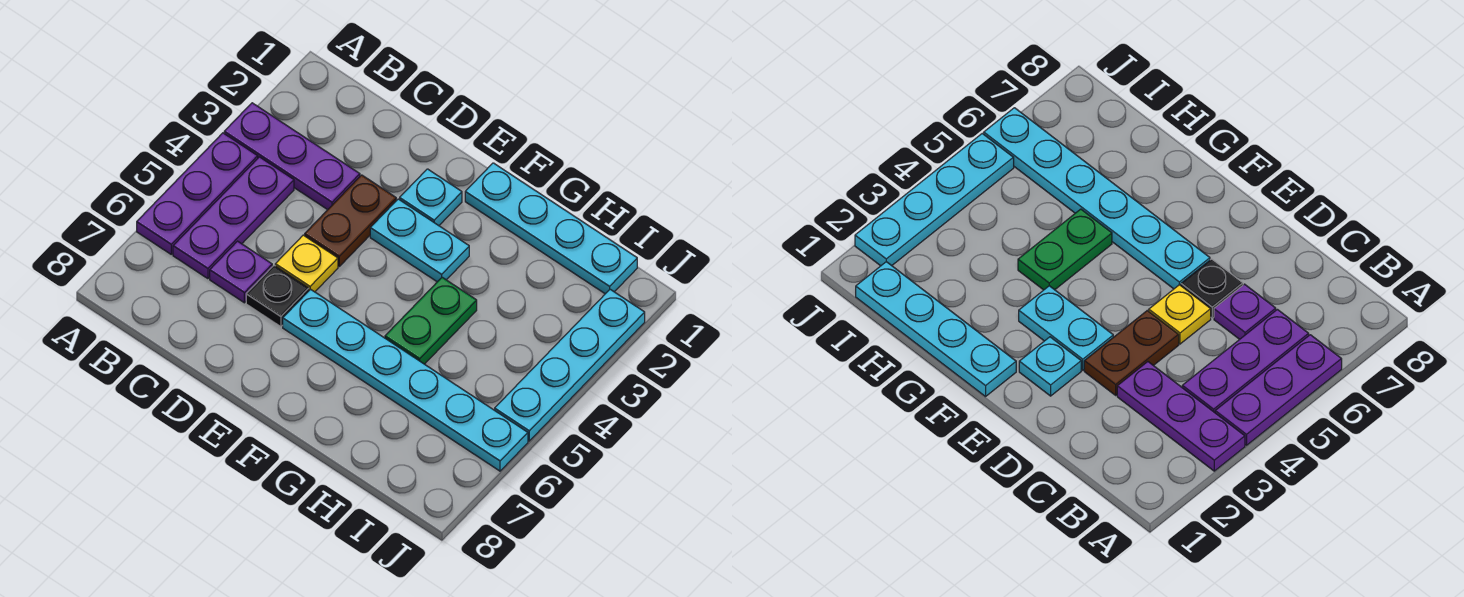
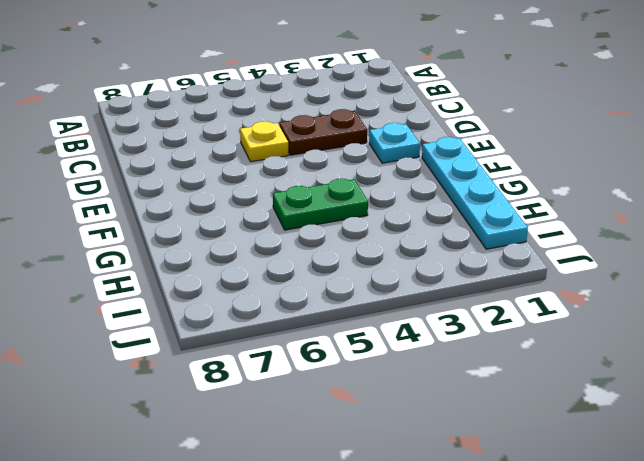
none -> purple plate A3:C3 level 1
none -> purple plate A4:A6 level 1
none -> purple plate B4:B6 level 1

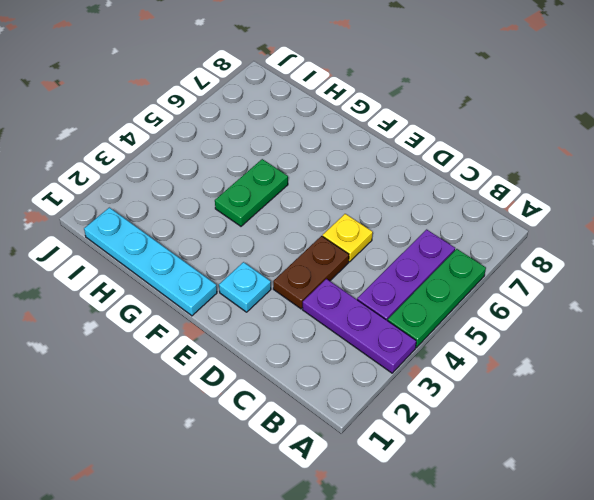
green plate A4:A6 level 1 -> purple plate A4:A6 level 1
none -> purple plate C6 level 1
none -> black plate D6 level 1
none -> cyan plate E3:F3 level 1

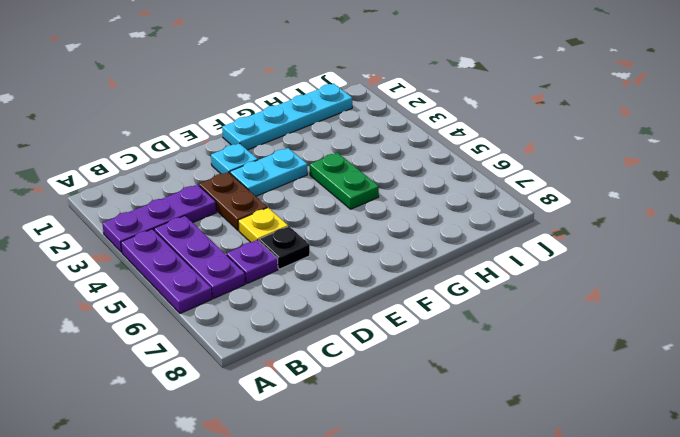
none -> cyan plate E6:J6 level 1
none -> cyan plate J2:J5 level 1

